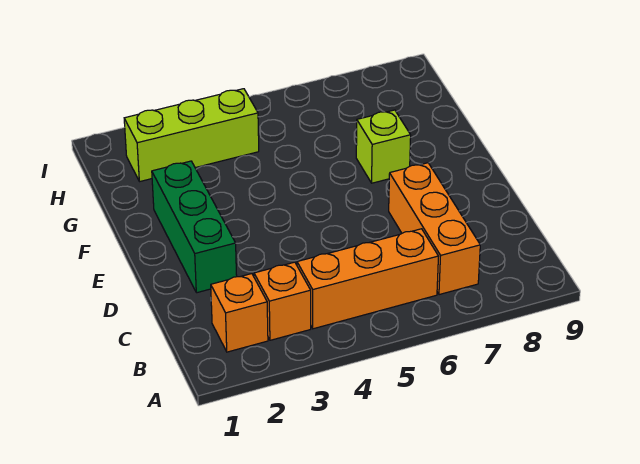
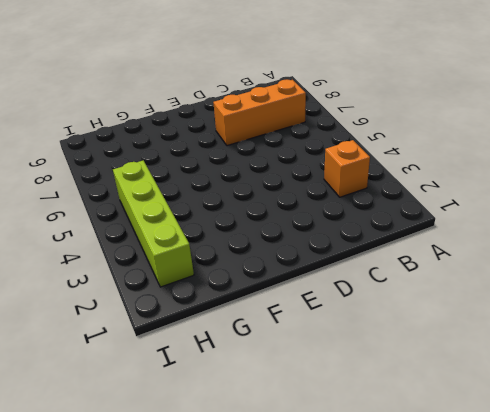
lime brick H2:H5 level 1 -> lime brick H2:H4 level 1
none -> orange brick B2 level 1
none -> orange brick B4:B6 level 1

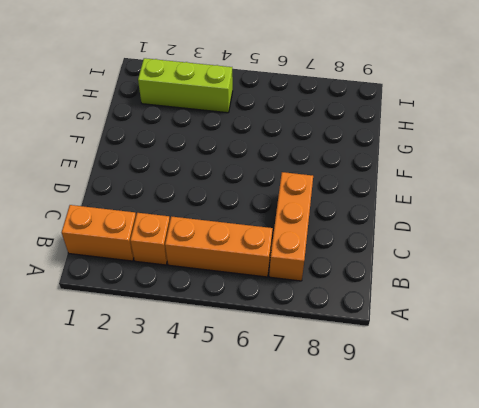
orange brick B1:B2 level 1 -> orange brick B2 level 1
none -> green brick D2:F2 level 1
none -> lime brick F7 level 1

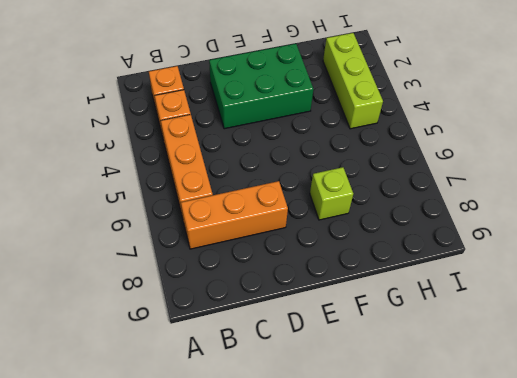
green brick D2:F3 level 1 -> green brick D2:F2 level 1

